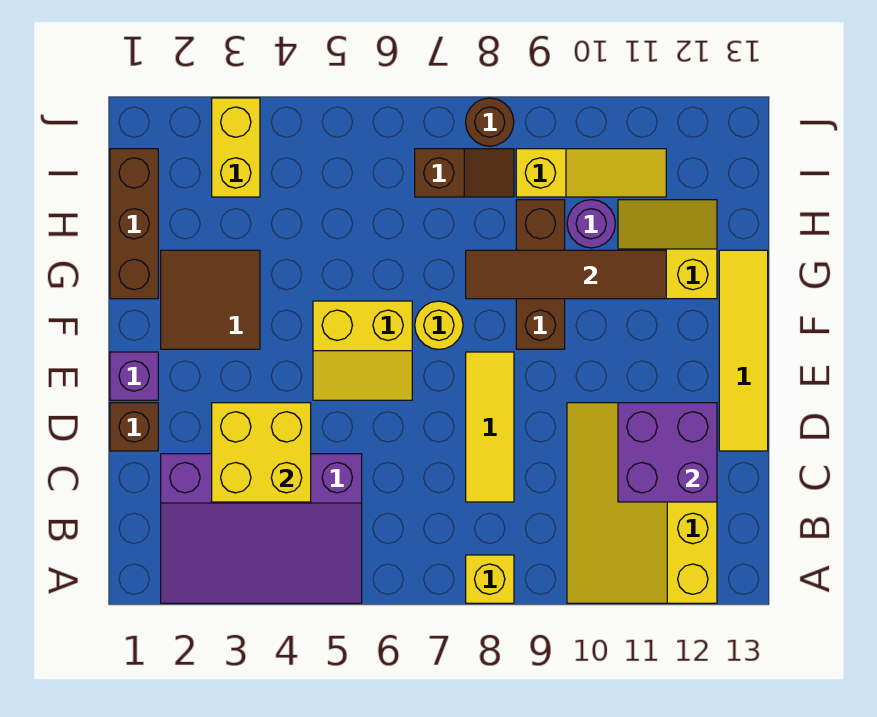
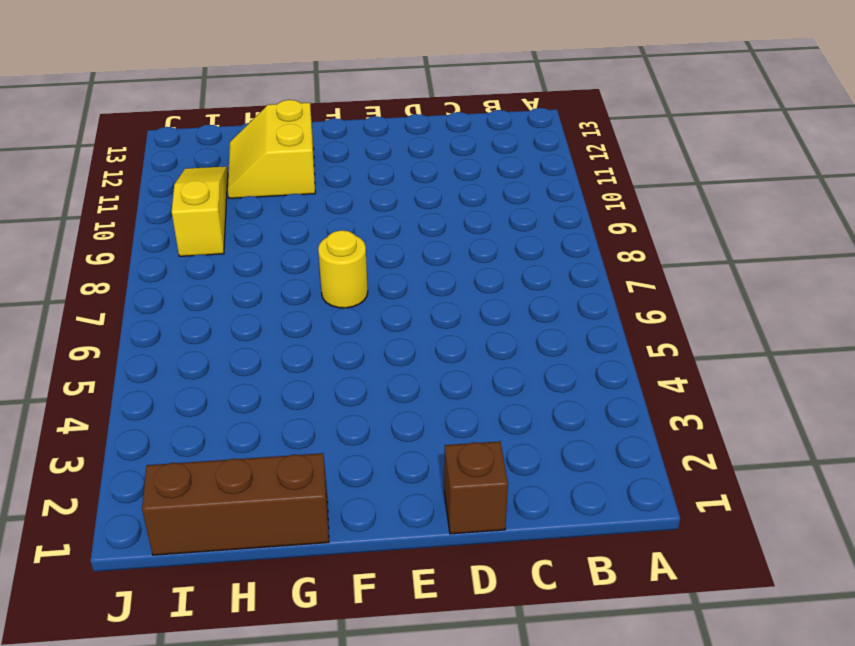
none -> purple slope A2:C5 level 1 top C
none -> yellow brick A8 level 1
none -> yellow slope A10:D12 level 1 top 12

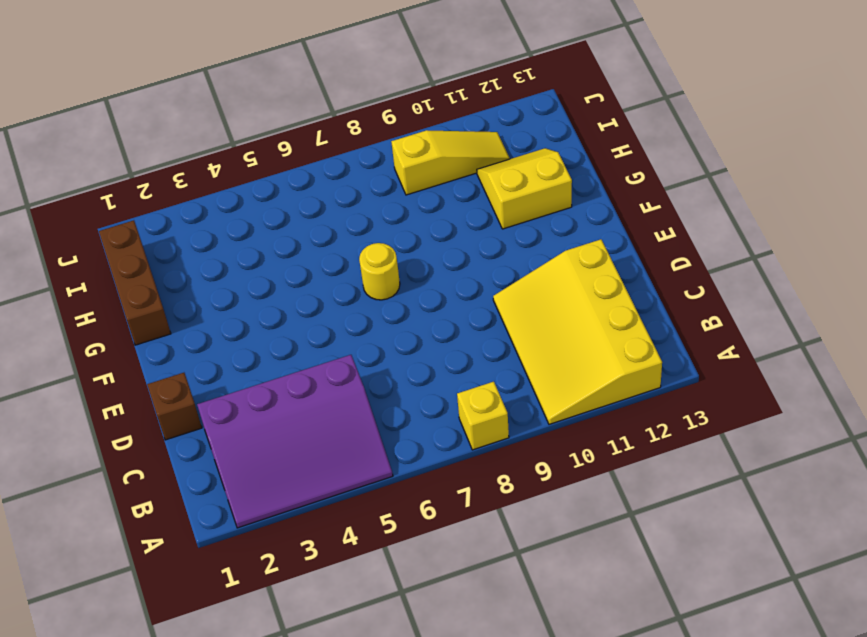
none -> yellow tile C8:E8 level 1
none -> yellow tile D13:G13 level 1
none -> purple brick E1 level 1

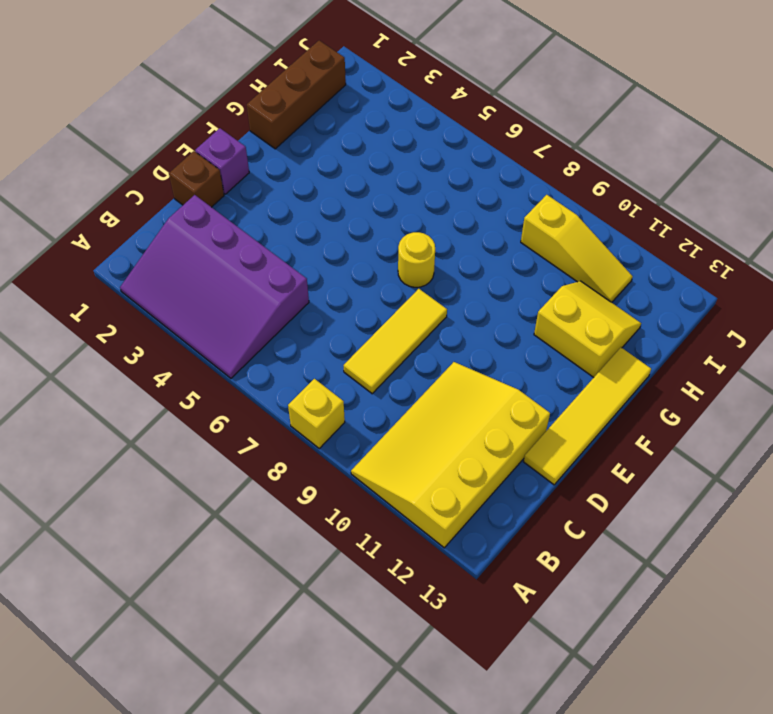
none -> yellow slope E5:F6 level 1 top F
none -> brown tile F2:G3 level 1
none -> brown brick F9:H9 level 1

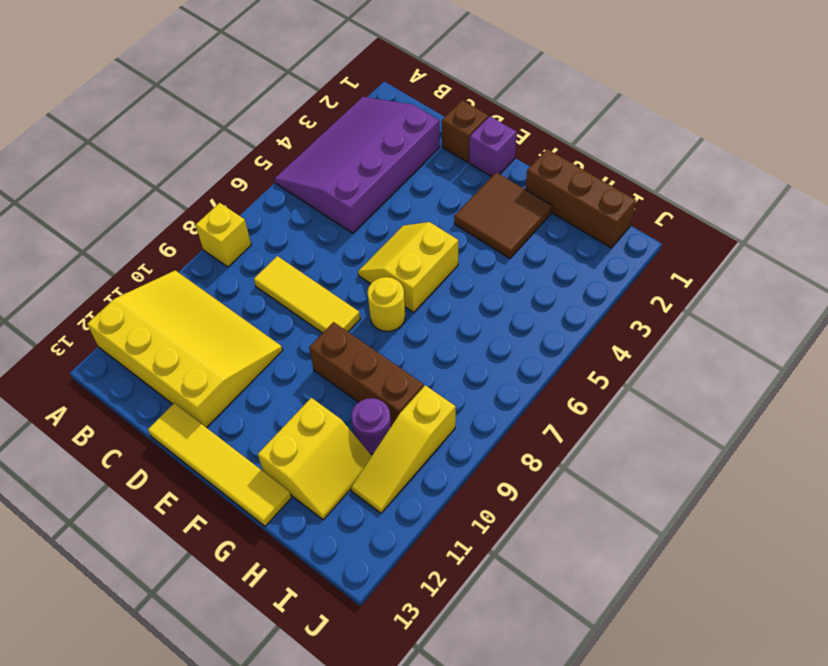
none -> yellow brick I3:J3 level 1
none -> brown slope I7:I8 level 1 top 7
none -> brown round brick J8 level 1

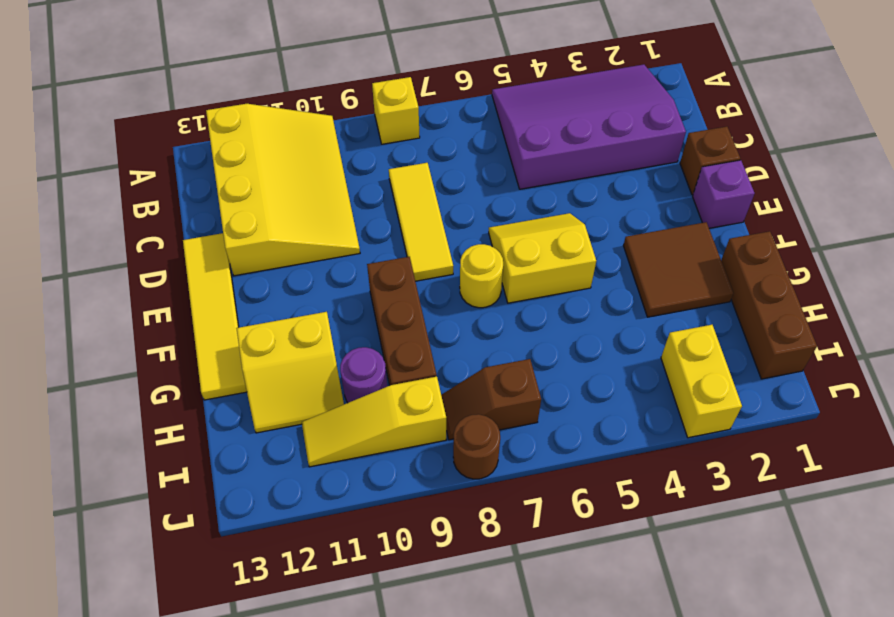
none -> yellow brick C3:D4 level 2
none -> purple brick C11:D12 level 2
none -> brown tile G8:G11 level 2

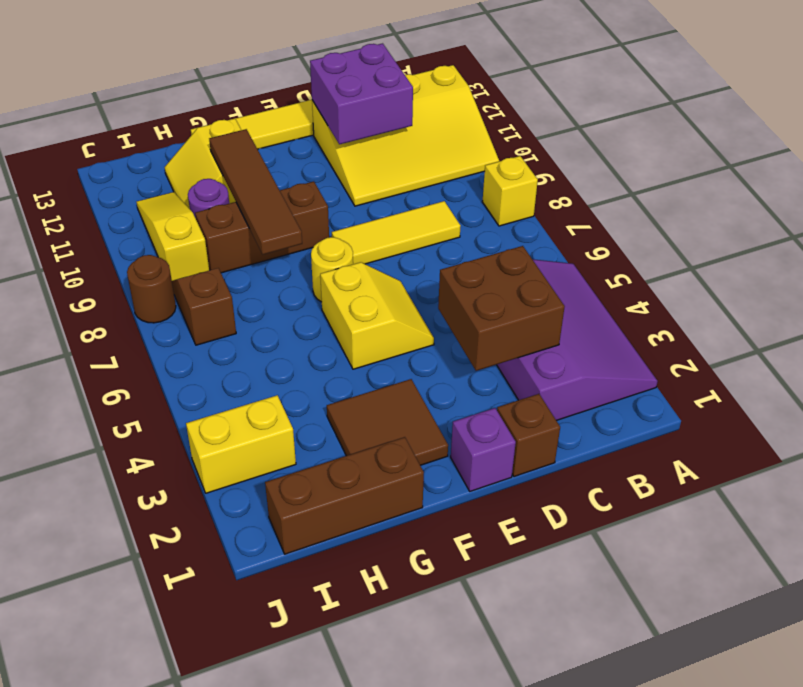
brown brick C3:D4 level 2 -> yellow brick C3:D4 level 2

